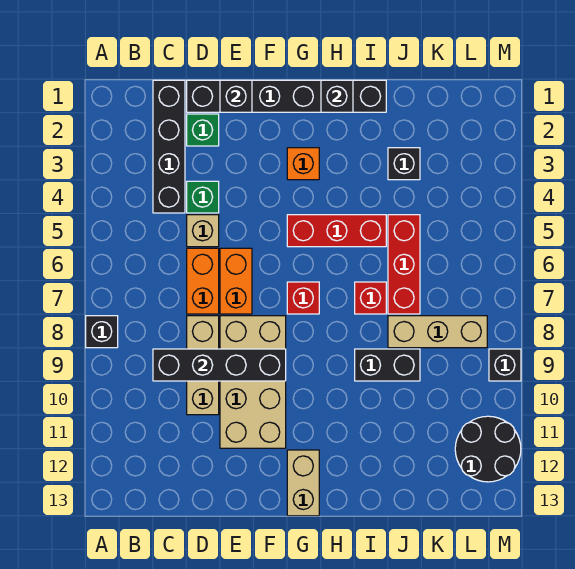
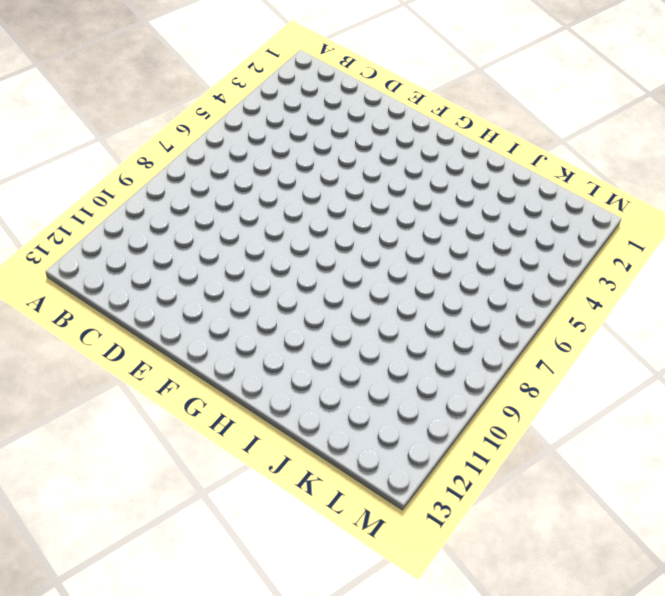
none -> black brick A8 level 1
none -> black brick C1:C4 level 1
none -> black brick D1:I1 level 1

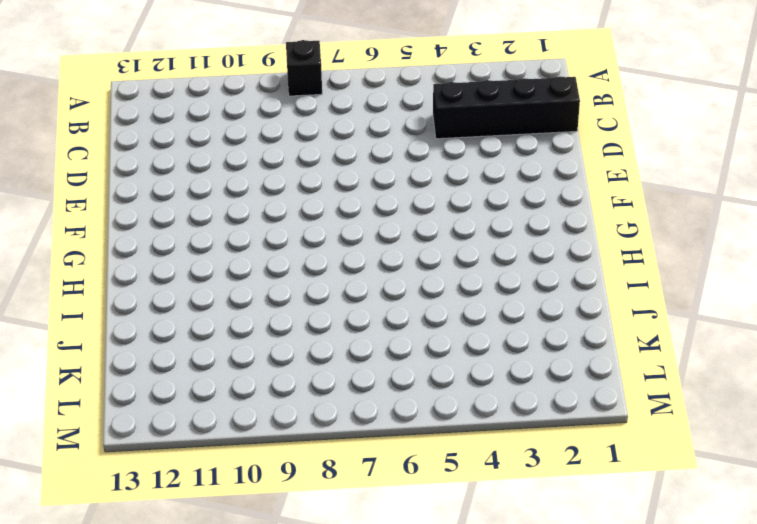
none -> black brick D1:I1 level 1
none -> green brick D2 level 1
none -> green brick D4 level 1

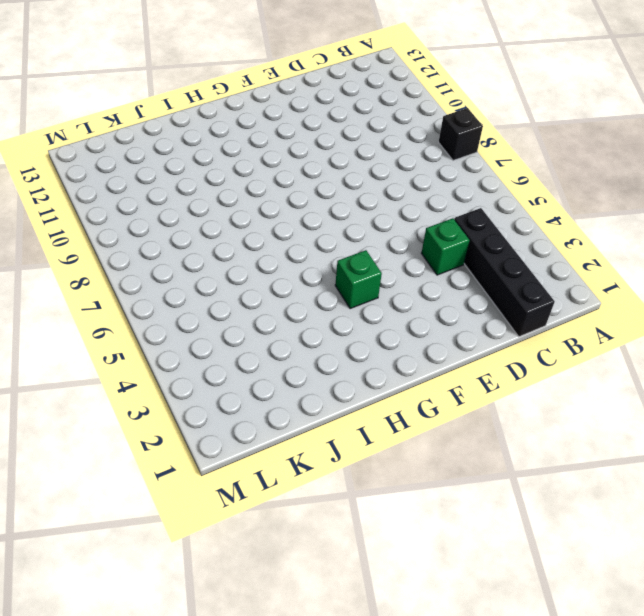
green brick G4 level 1 -> green brick D2 level 1
none -> black brick D1:I1 level 1
none -> tan brick D5 level 1
none -> orange brick D6:D7 level 1

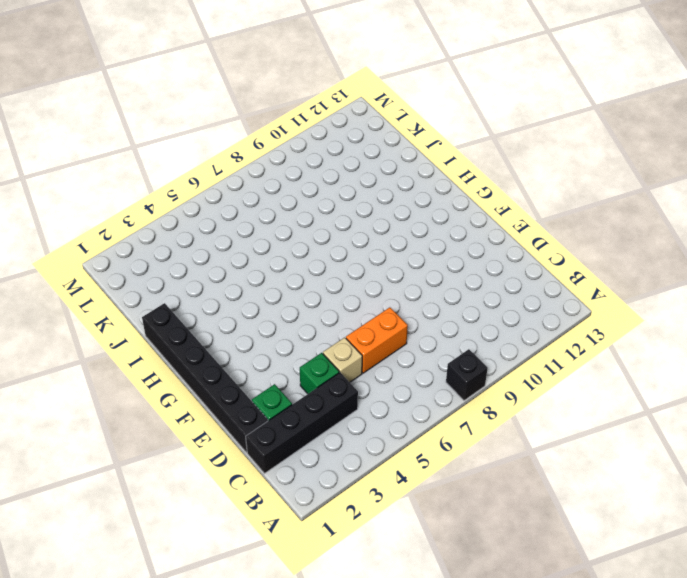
none -> tan brick D8:D10 level 1
none -> orange brick E6:E7 level 1
none -> tan brick E8:F11 level 1

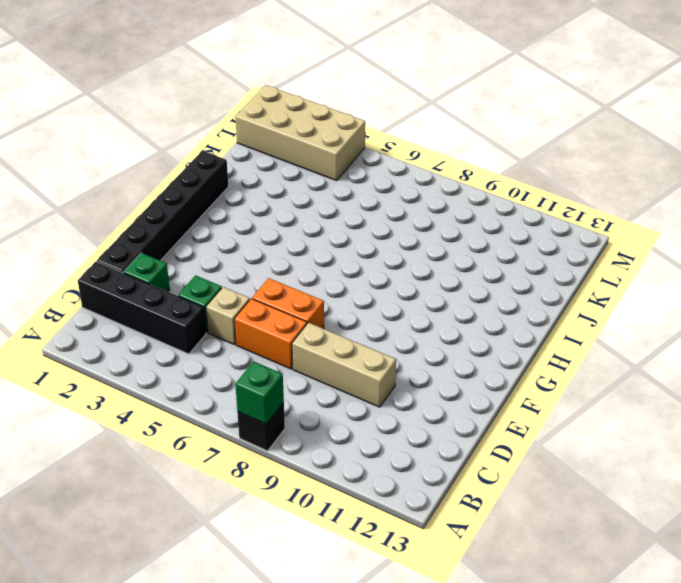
green brick A8 level 2 -> none
tan brick L1:M4 level 1 -> tan brick E8:F11 level 1
none -> orange brick G3 level 1
none -> red brick G5:I5 level 1
none -> red brick G7 level 1

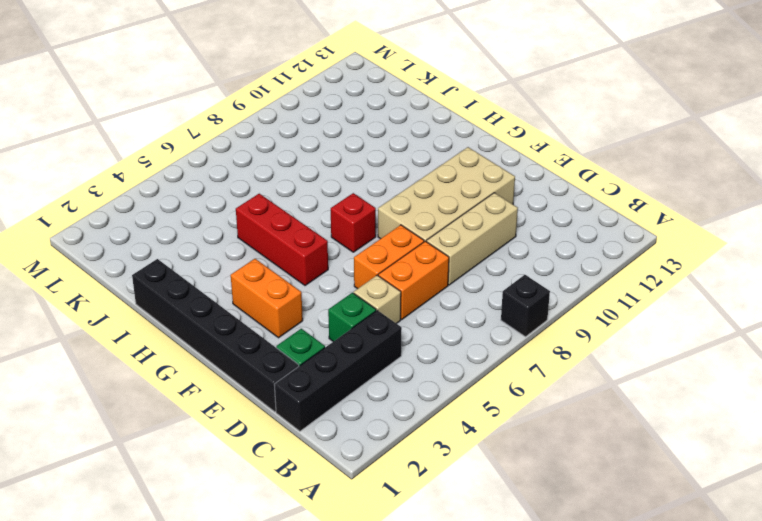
orange brick F3:G3 level 1 -> orange brick G3 level 1
none -> tan brick G12:G13 level 1
none -> red brick I7 level 1
none -> black brick I9:J9 level 1

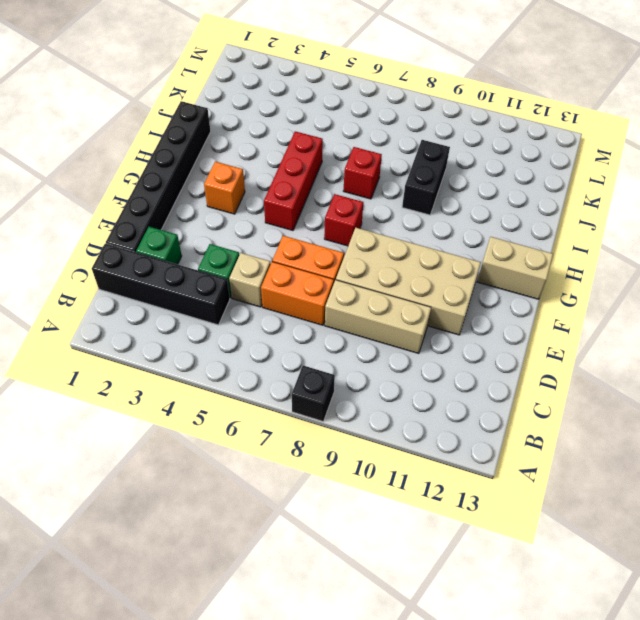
none -> black brick J3 level 1
none -> red brick J5:J7 level 1
none -> tan brick J8:L8 level 1

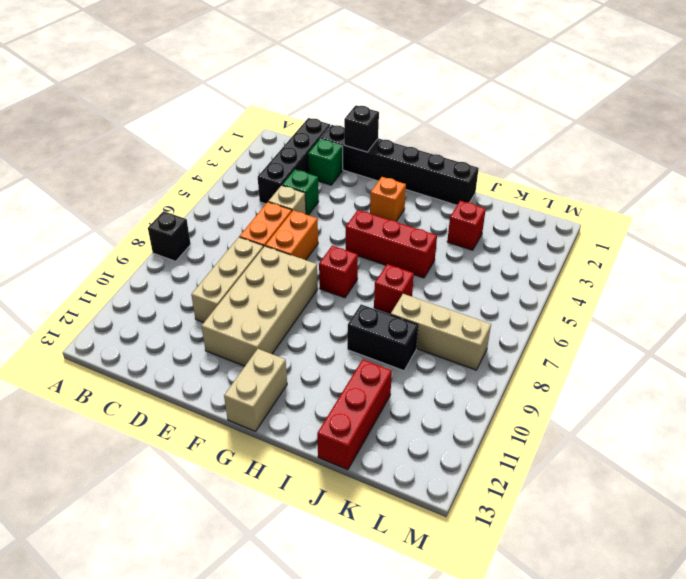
red brick J3 level 1 -> black brick J3 level 1
red brick J11:J13 level 1 -> red brick J5:J7 level 1
none -> black round brick L11:M12 level 1
none -> black brick M9 level 1
none -> black brick C9:F9 level 2

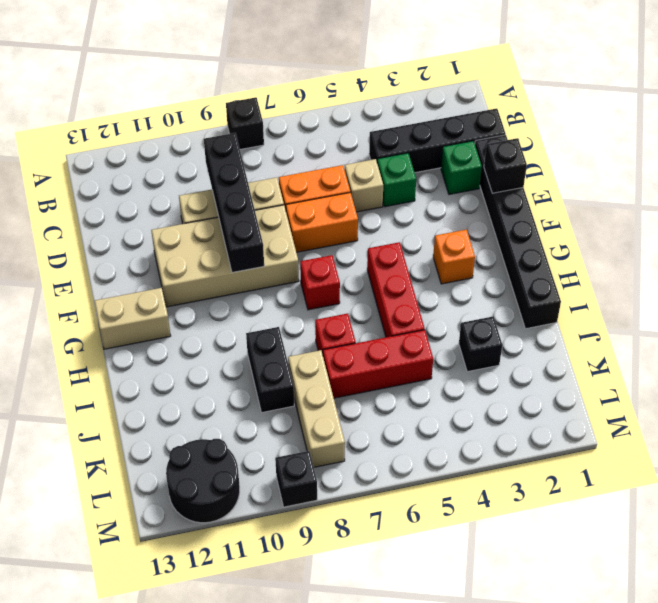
none -> black brick H1 level 2

